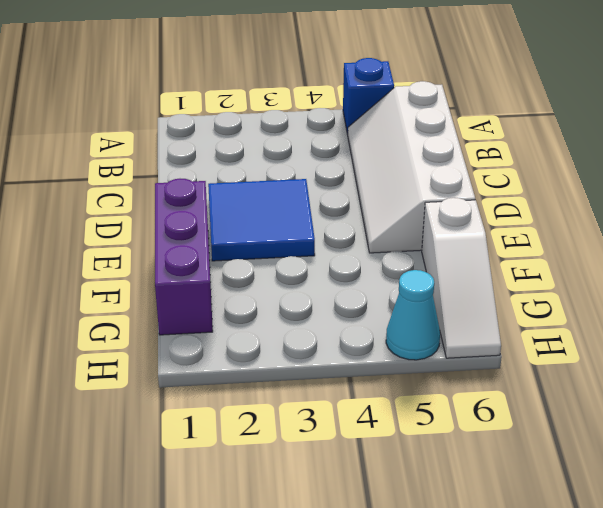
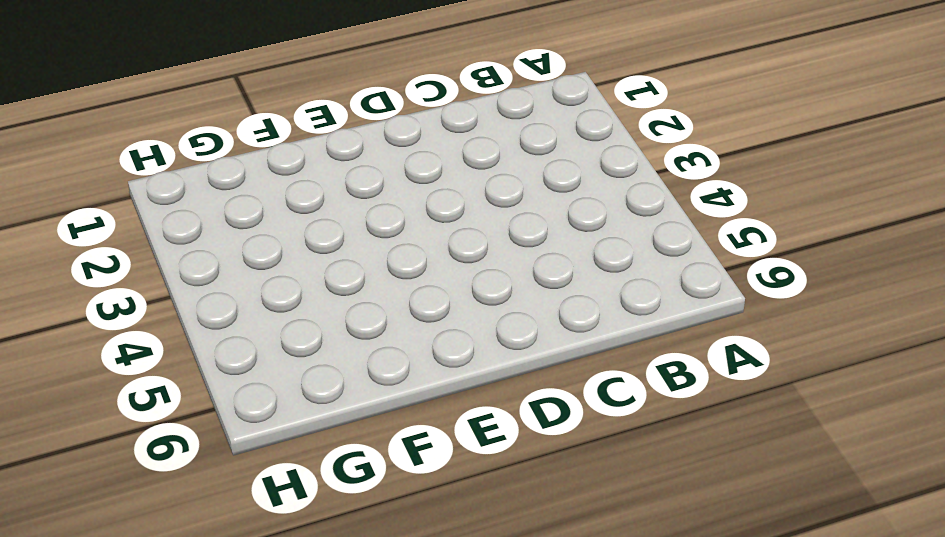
none -> blue brick A5 level 1
none -> white slope B5:E6 level 1 top 6

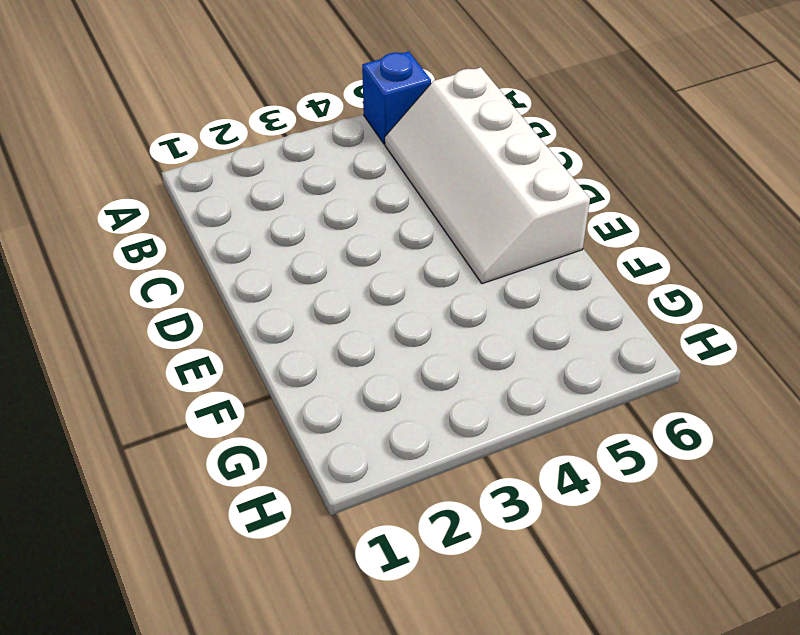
none -> blue tile D2:E3 level 1
none -> purple brick E1:G1 level 1

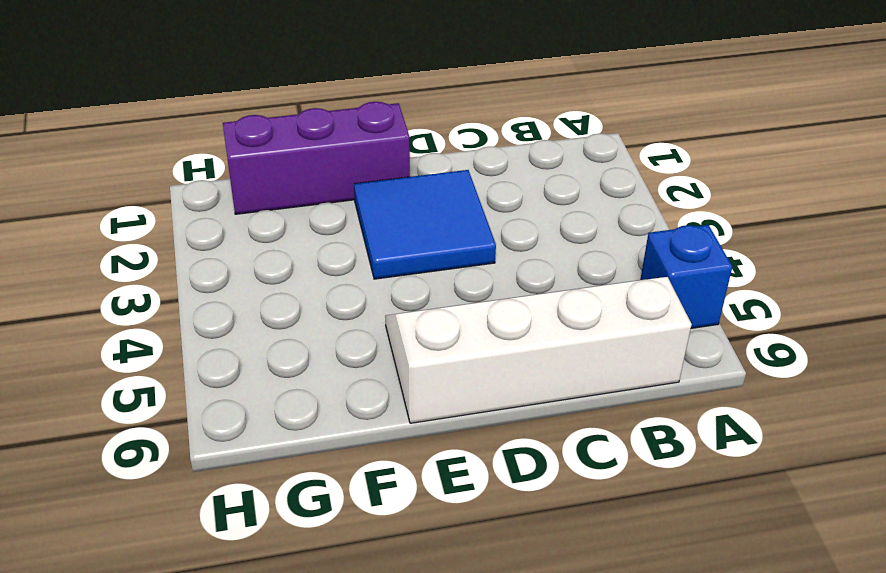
none -> white slope F6:H6 level 1 top F
none -> cyan cone H5 level 1

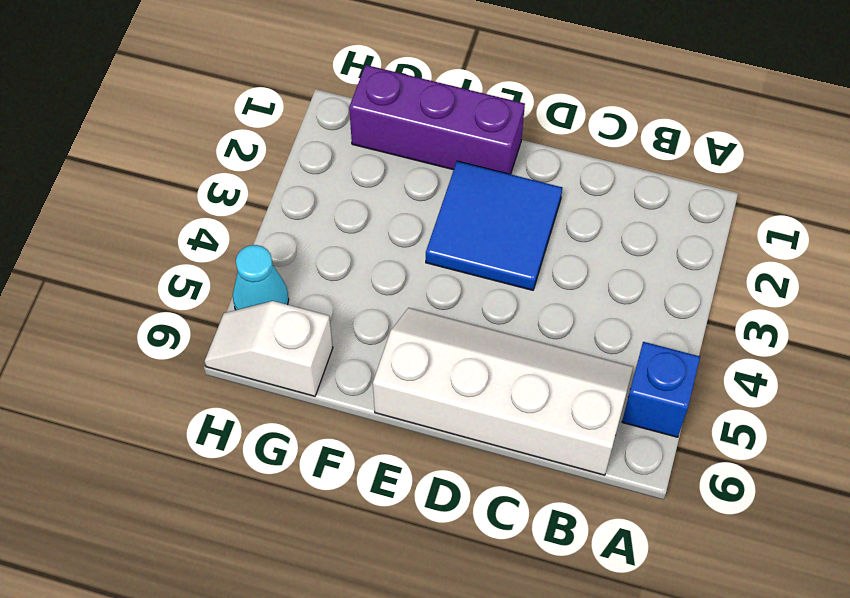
white slope G6:H6 level 1 top G -> white slope F6:H6 level 1 top F

